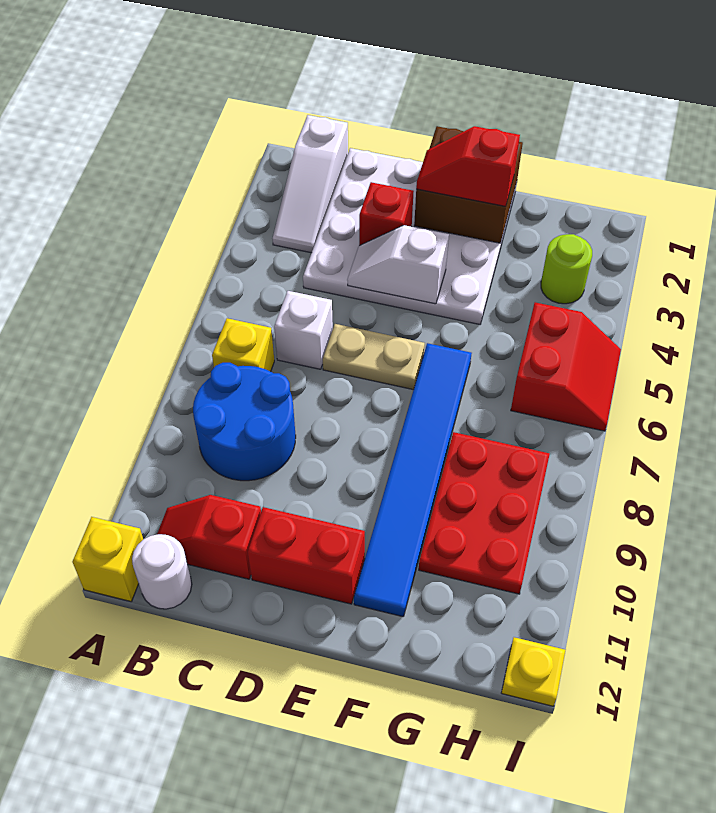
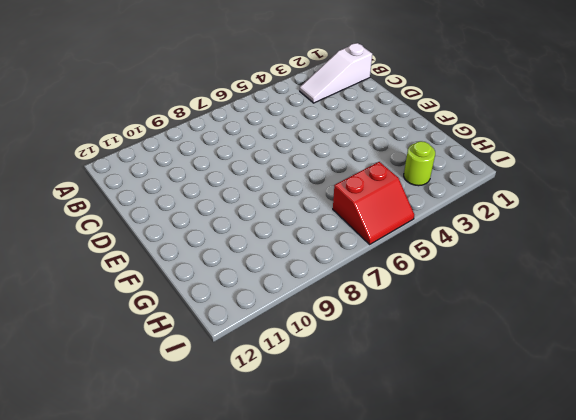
none -> yellow brick A12 level 1
none -> yellow brick B7 level 1
none -> blue round brick B8:C9 level 1

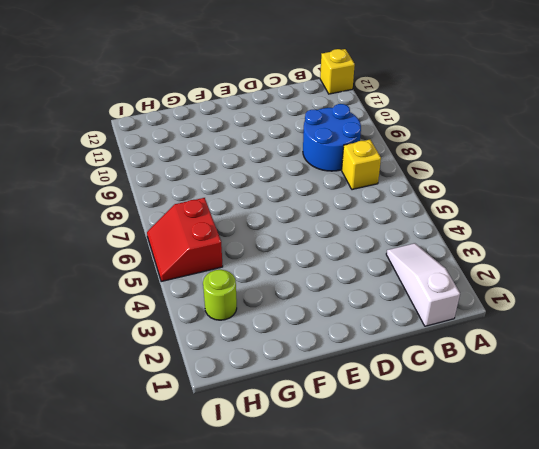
none -> red slope B11:C11 level 1 top C
none -> white round brick B12 level 1
none -> white plate C1:F4 level 1

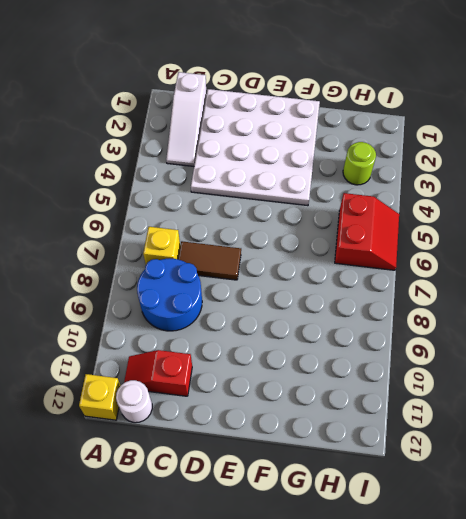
brown tile C7:D7 level 1 -> none
none -> white brick C6 level 1
none -> tan plate D6:E6 level 1
none -> red brick D11:E11 level 1

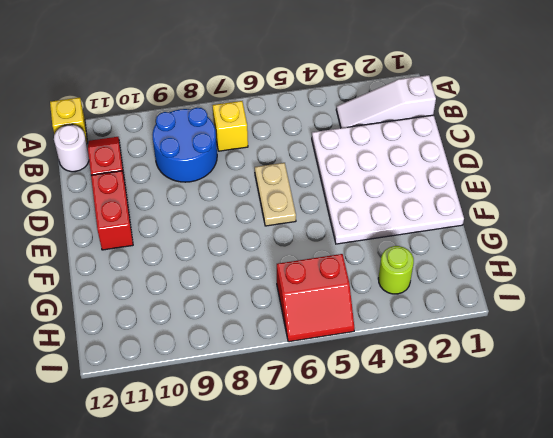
none -> white brick C6 level 1
none -> blue tile F6:F11 level 1
none -> red plate G8:H10 level 1

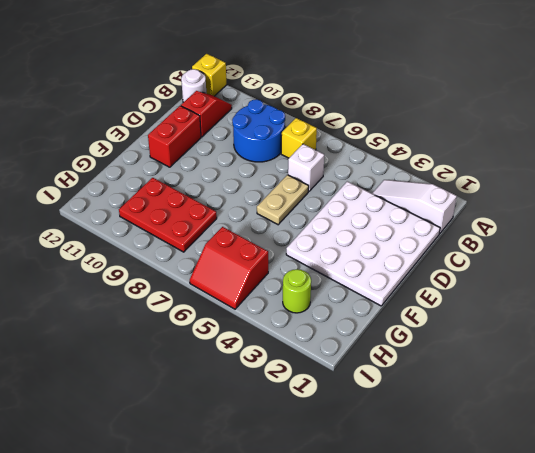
none -> blue tile F6:F11 level 1
none -> yellow plate I12 level 1
none -> red brick D3 level 2

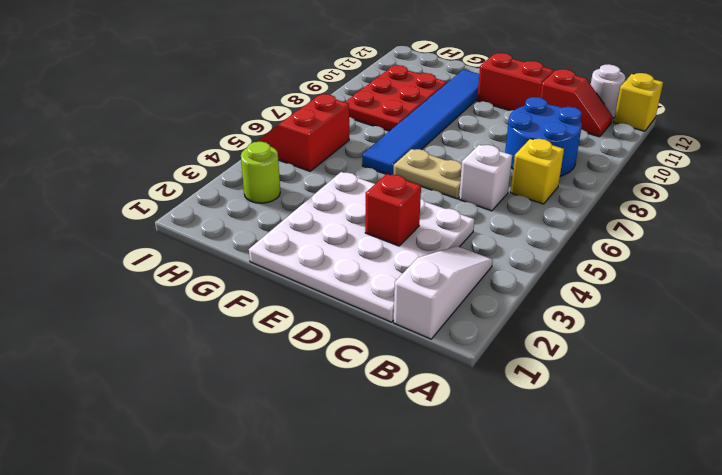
none -> yellow plate I12 level 1
none -> white slope D4:E4 level 2 top E
none -> brown brick E1:F2 level 2

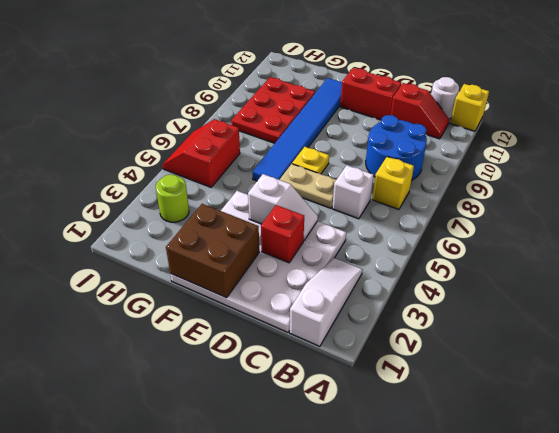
yellow plate E7 level 1 -> yellow plate I12 level 1
none -> red slope E2:F2 level 3 top F

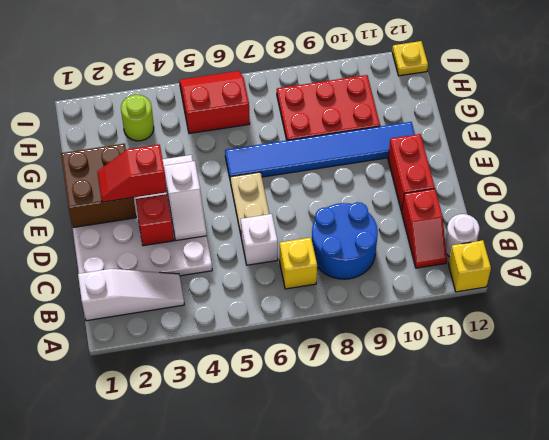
red slope E2:E3 level 3 top 3 -> red slope E2:F2 level 3 top F

